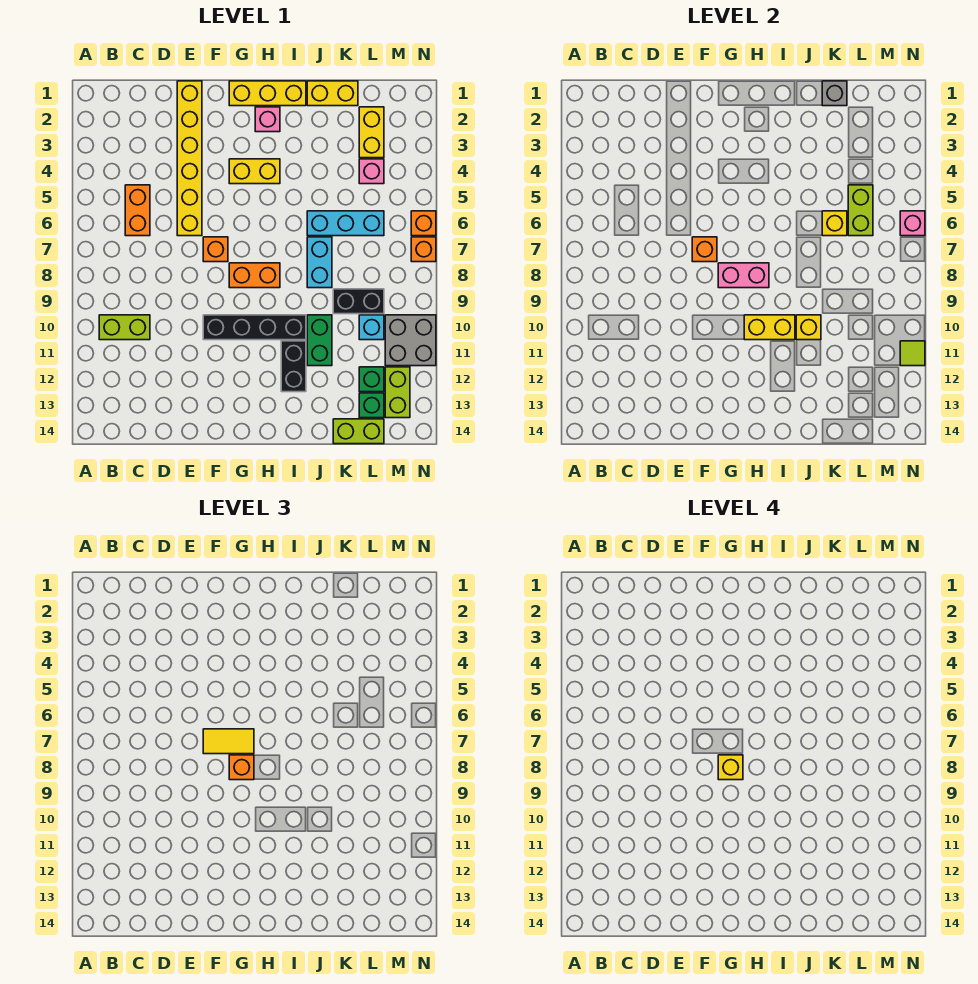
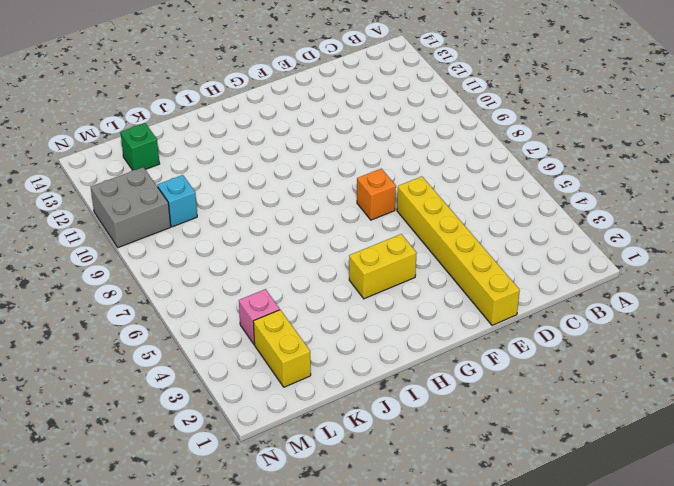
none -> lime brick B10:C10 level 1
none -> orange brick C5:C6 level 1
none -> black brick F10:I10 level 1
none -> yellow brick G1:I1 level 1

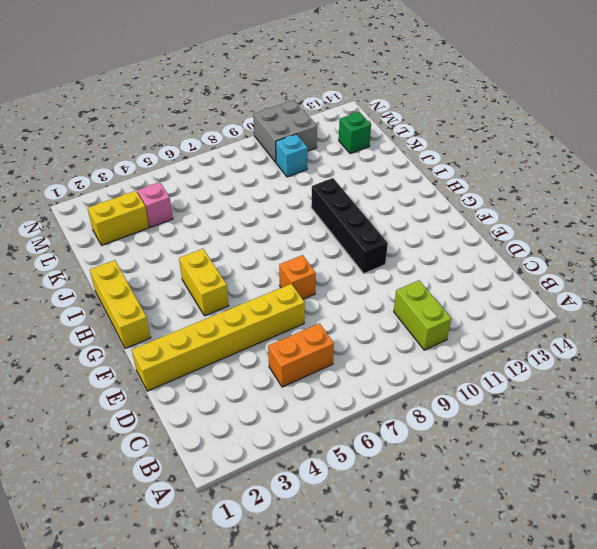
none -> orange brick G8:H8 level 1
none -> pink brick H2 level 1
none -> black brick I11:I12 level 1
none -> yellow brick J1:K1 level 1

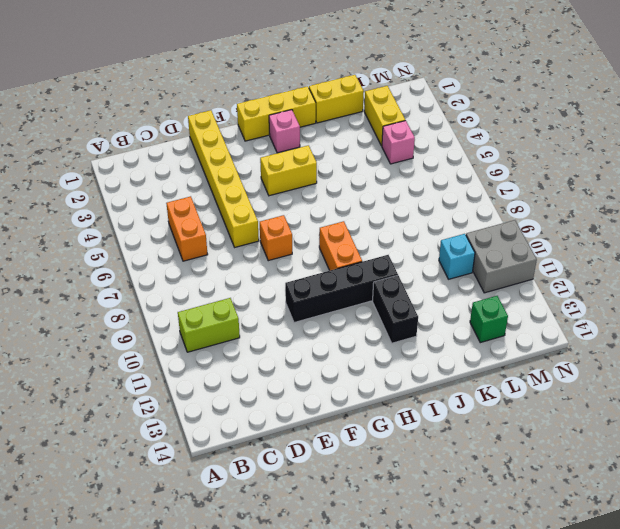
orange brick H8:H9 level 1 -> orange brick G8:H8 level 1
none -> cyan brick J6:L6 level 1
none -> cyan brick J7:J8 level 1
none -> green brick J10:J11 level 1
none -> black brick K9:L9 level 1

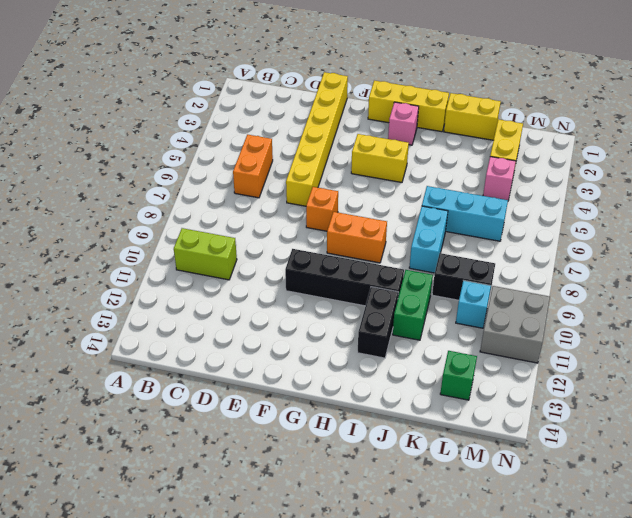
none -> lime brick K14:L14 level 1
none -> green brick L12 level 1
none -> lime brick M12:M13 level 1
none -> orange brick N6 level 1

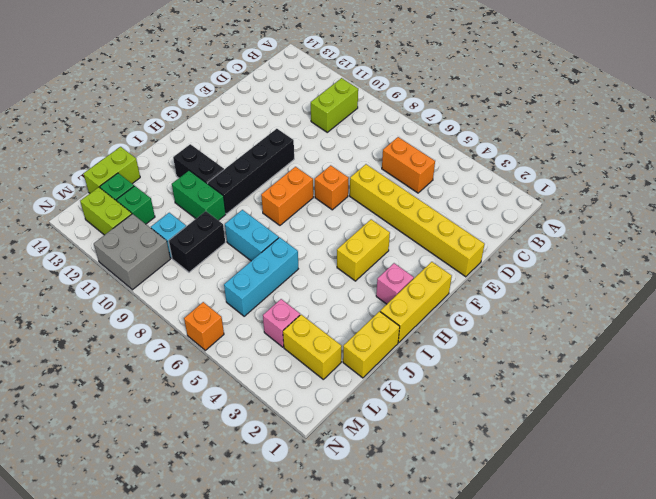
none -> orange brick N7 level 1
none -> orange brick F7 level 2
none -> pink brick G8:H8 level 2
none -> yellow brick H10:I10 level 2

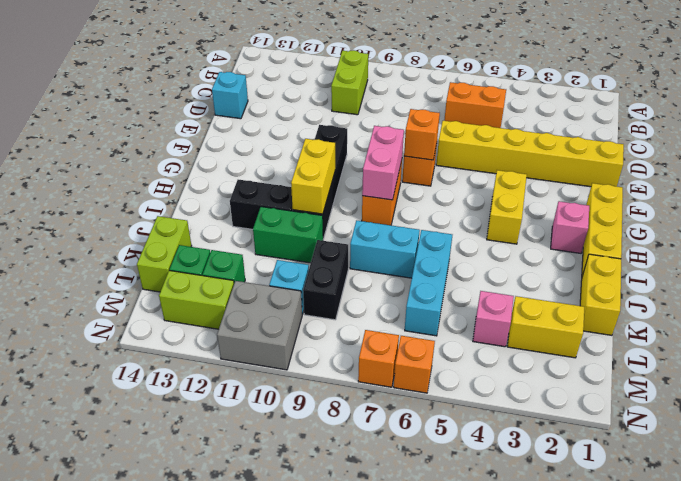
cyan brick D14 level 1 -> none
none -> yellow brick J10 level 2
none -> grey brick K1 level 2
none -> yellow brick K6 level 2
none -> lime brick L5:L6 level 2

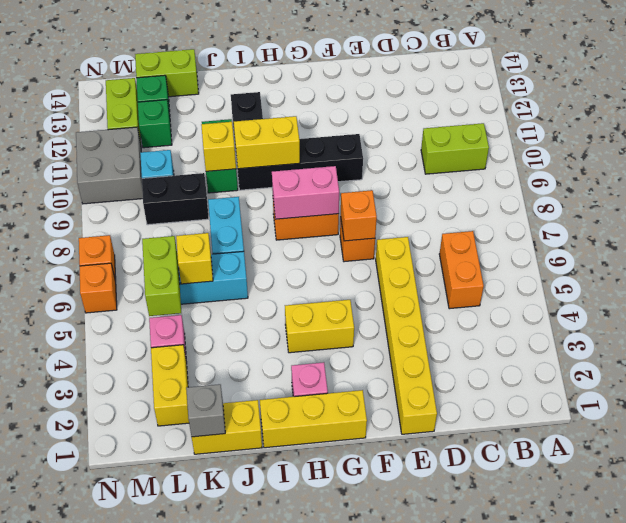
none -> pink brick N6 level 2
none -> lime tile N11 level 2
none -> yellow tile F7:G7 level 3
none -> orange brick G8 level 3

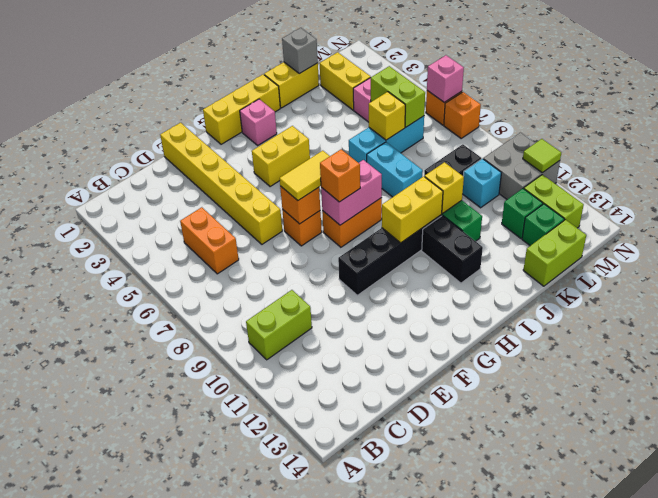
none -> yellow brick G8 level 4

